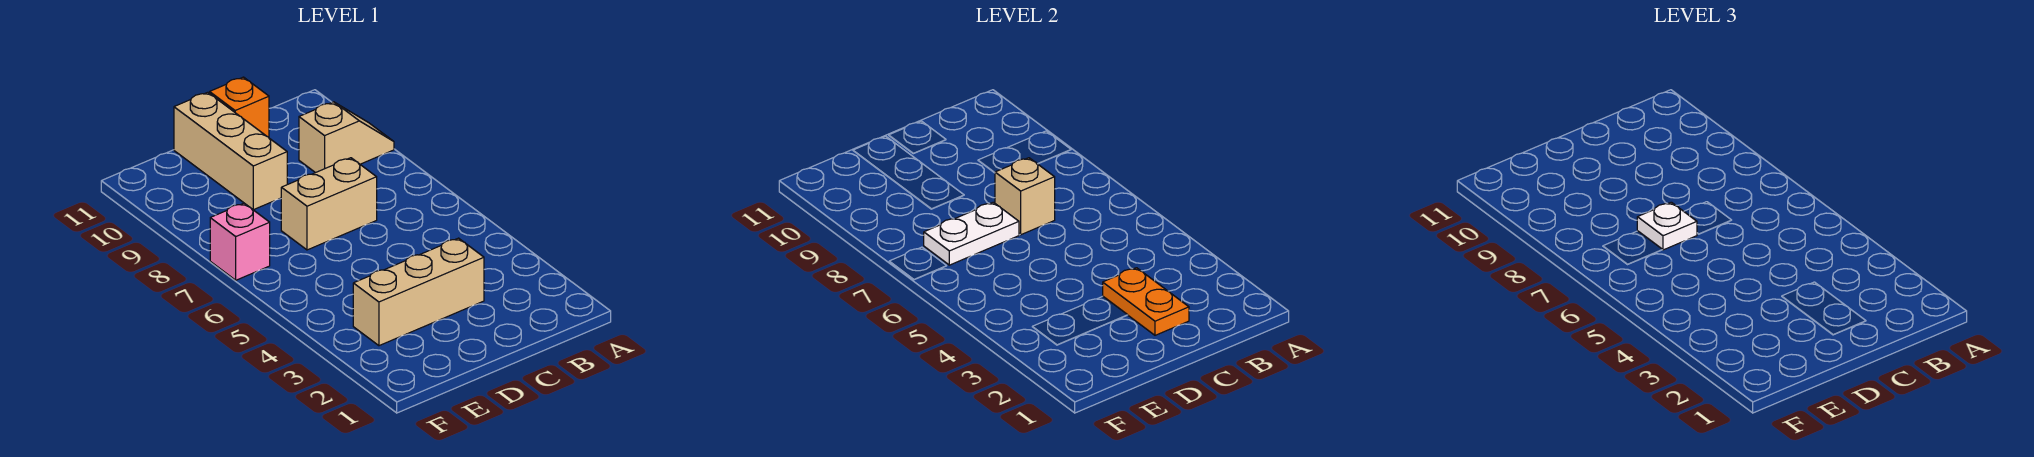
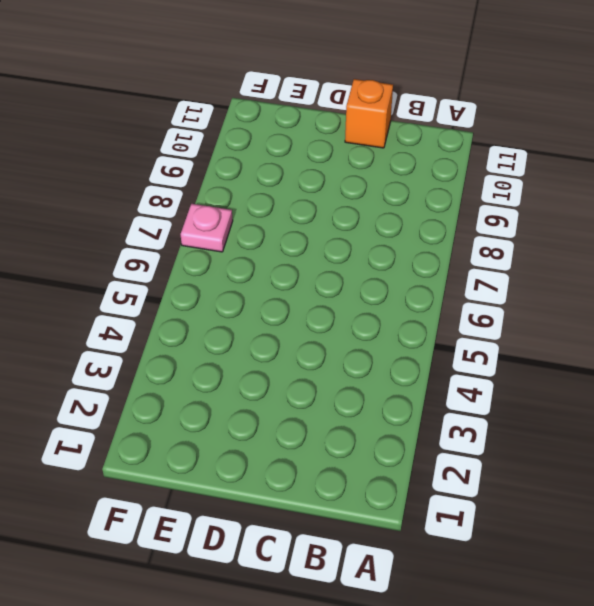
pink plate F7 level 1 -> pink brick F7 level 1
none -> tan slope A9:B9 level 1 top B
none -> tan brick C3:E3 level 1

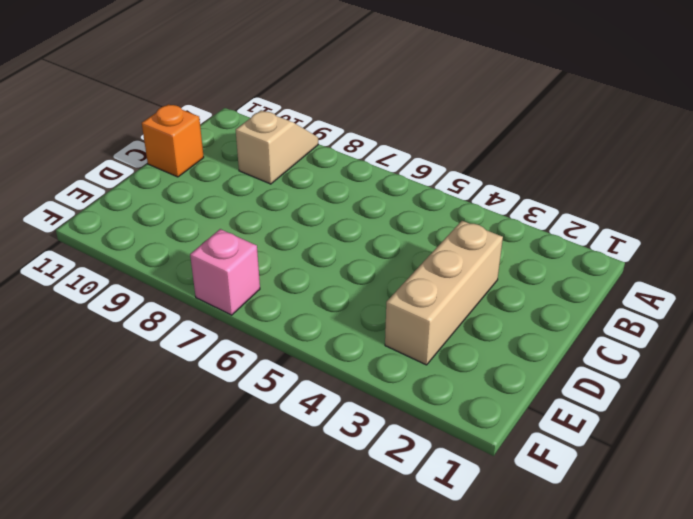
none -> tan brick C7:D7 level 1
none -> tan brick D9:D11 level 1

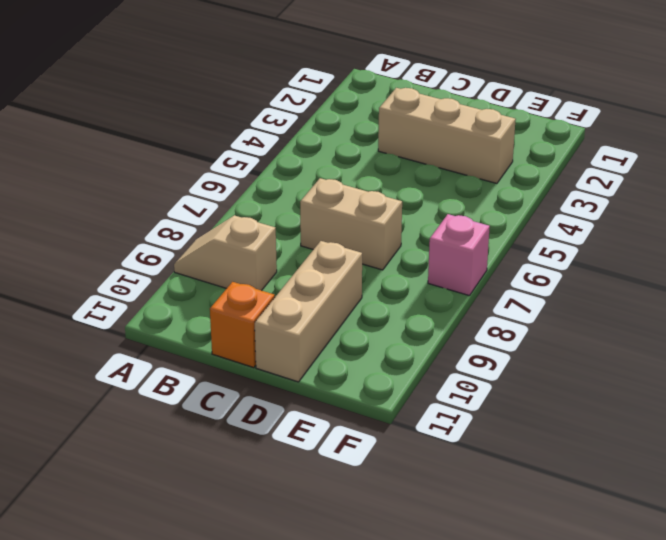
none -> orange plate C2:C3 level 2
none -> tan brick C7 level 2

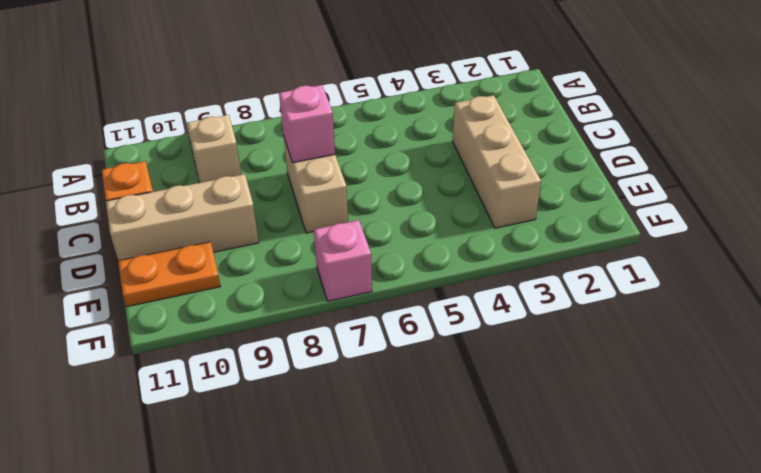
pink brick C7 level 2 -> tan brick C7 level 2
orange plate E10:E11 level 1 -> orange plate C2:C3 level 2
none -> white plate D7:E7 level 2
none -> white plate D7 level 3

